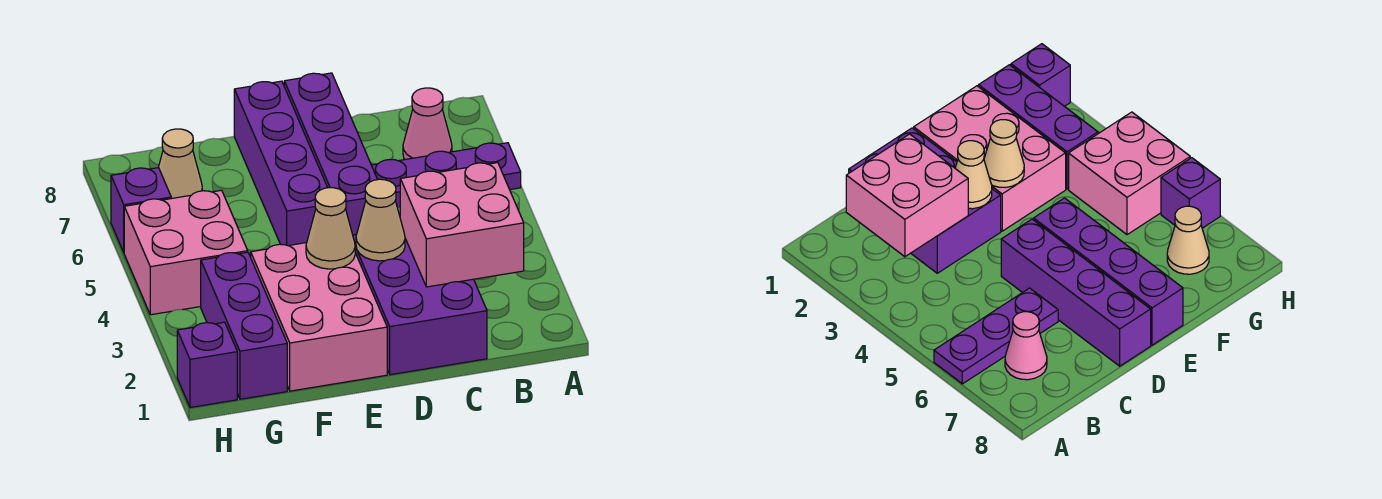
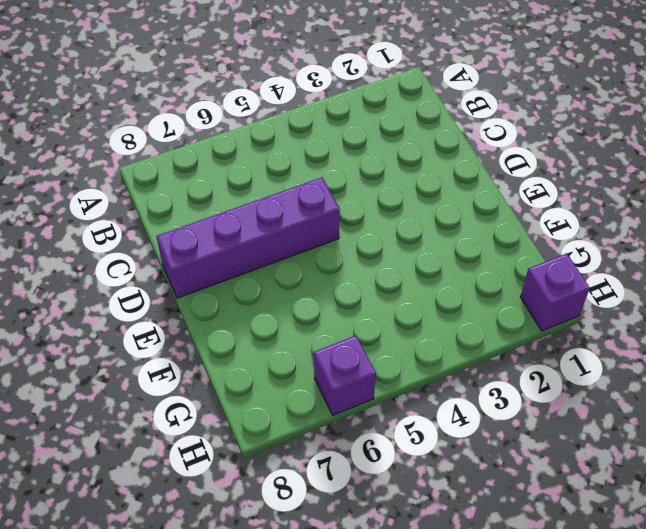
none -> purple plate A6:C6 level 1
none -> pink cone B7 level 1
none -> purple brick C1:D3 level 1

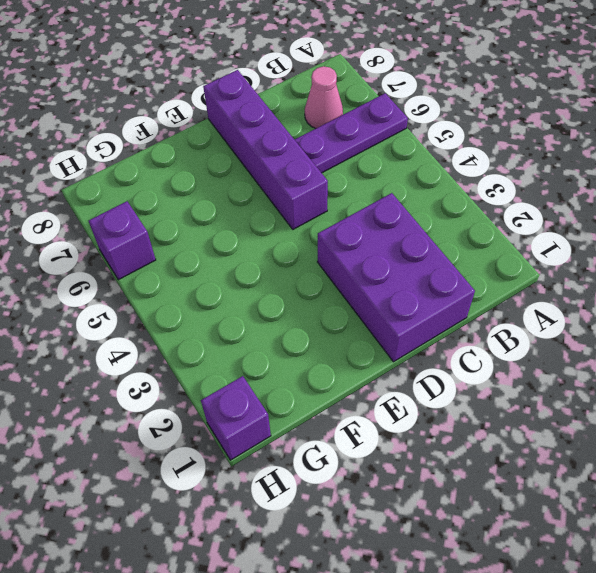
none -> pink brick E1:F3 level 1
none -> purple brick E5:E8 level 1
none -> purple brick G1:G3 level 1

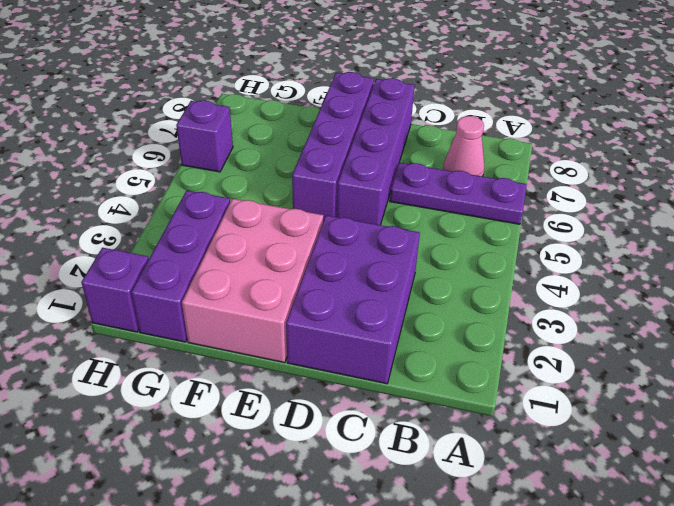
none -> pink brick G4:H5 level 1
none -> tan cone G7 level 1
none -> pink brick B2:C3 level 2

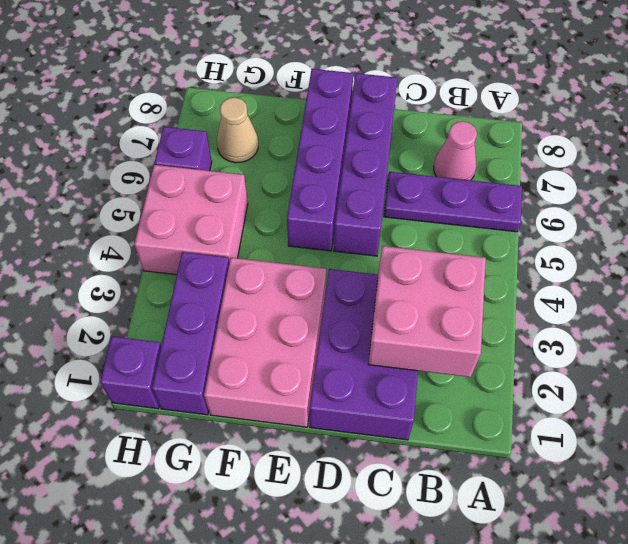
none -> tan cone D3 level 2
none -> tan cone E3 level 2

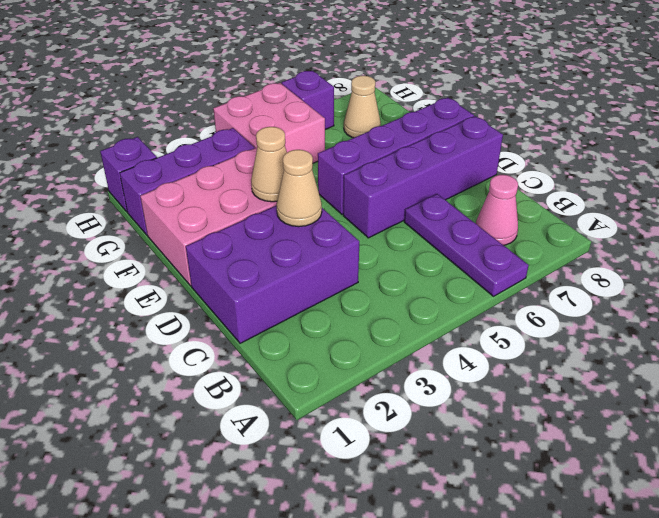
none -> pink brick B2:C3 level 2

